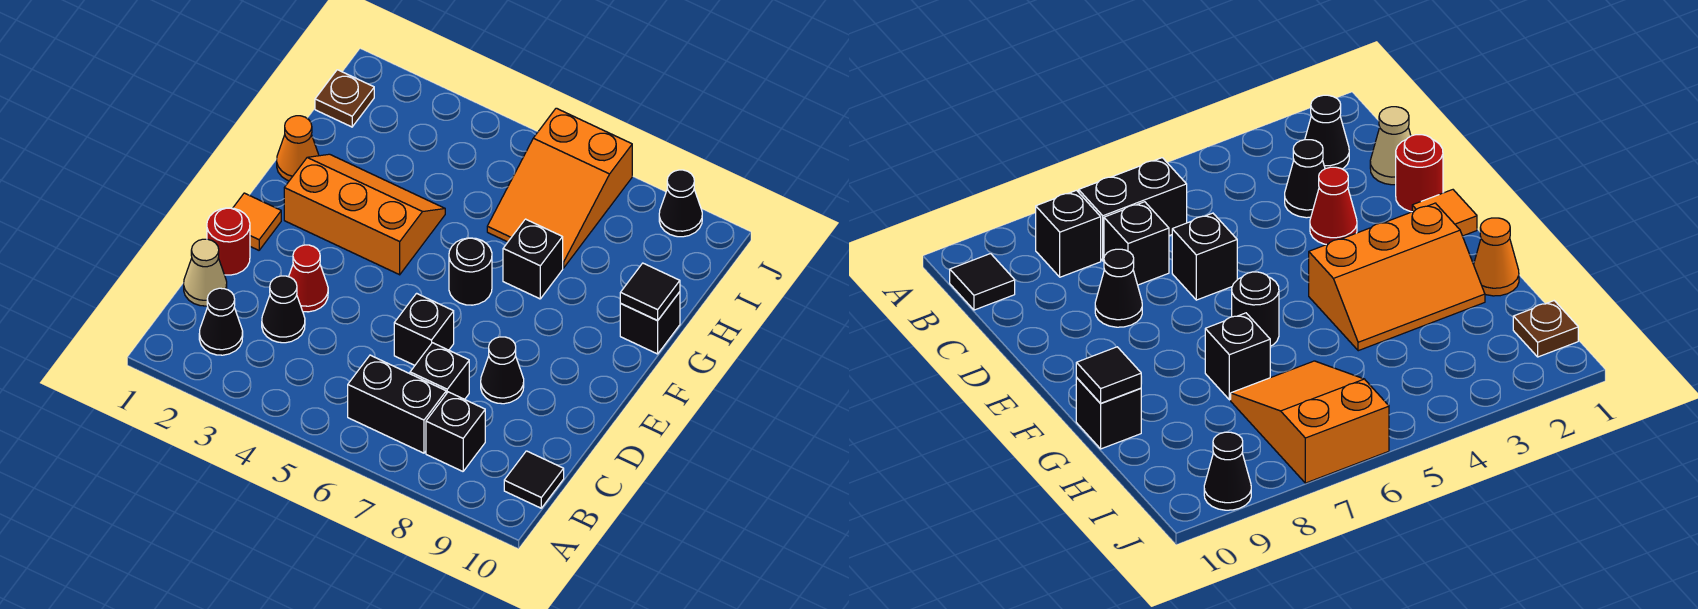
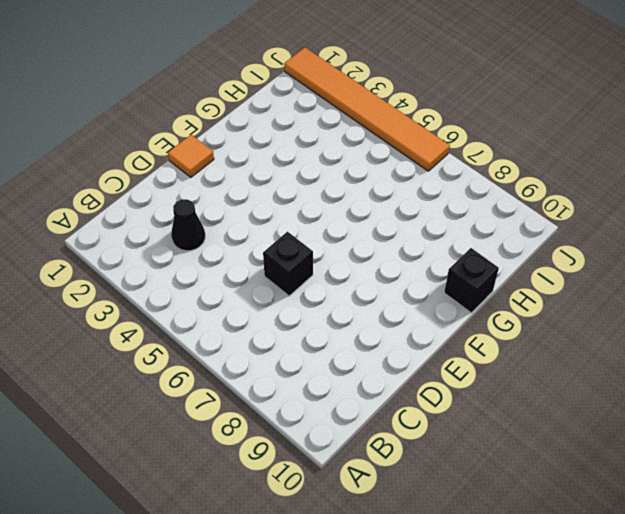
orange tile J1:J6 level 1 -> orange slope H6:J7 level 1 top J
none -> black cone B2 level 1
none -> black brick B6:B7 level 1
none -> black brick B8 level 1

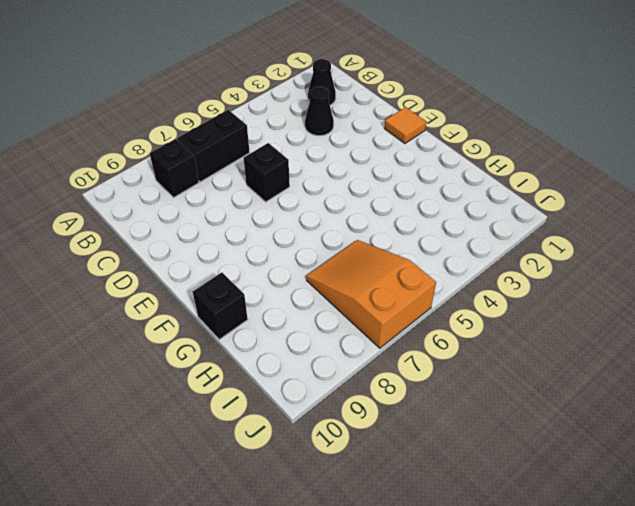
none -> black tile B10 level 1
none -> tan cone C1 level 1
none -> black brick C7 level 1

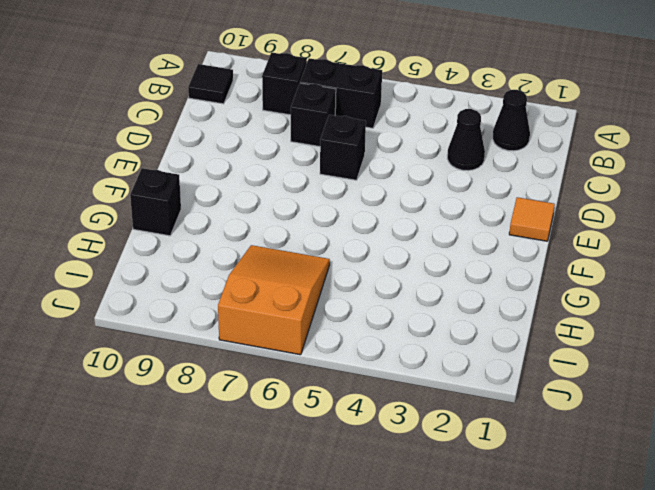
none -> tan cone C1 level 1
none -> red round brick D1 level 1
none -> red cone D3 level 1

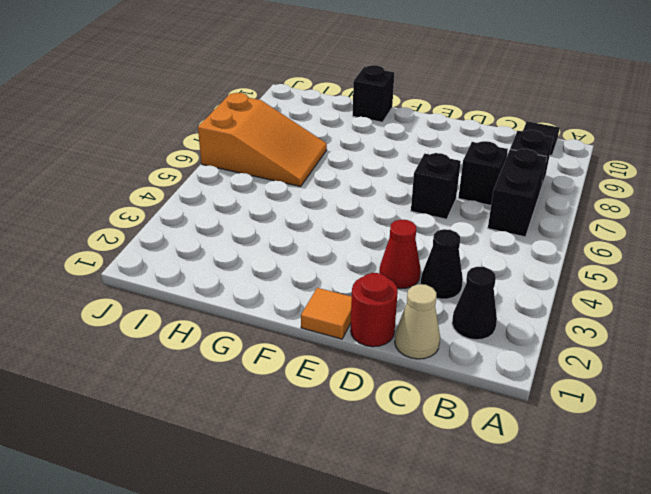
none -> black cone D8 level 1
none -> orange slope F2:G4 level 1 top F
none -> black round brick F6 level 1

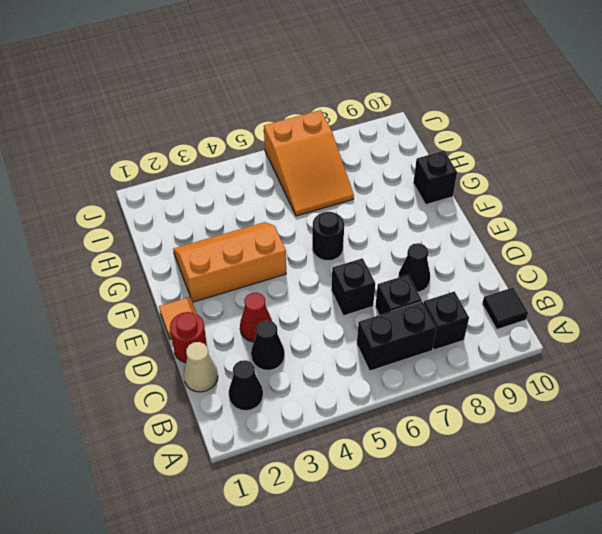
none -> orange cone G1 level 1
none -> black brick G7 level 1
none -> brown plate I1 level 1

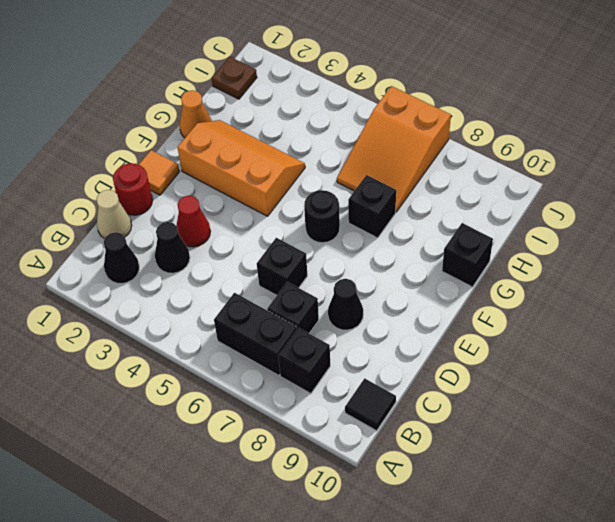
none -> black cone J9 level 1
none -> black tile G10 level 2

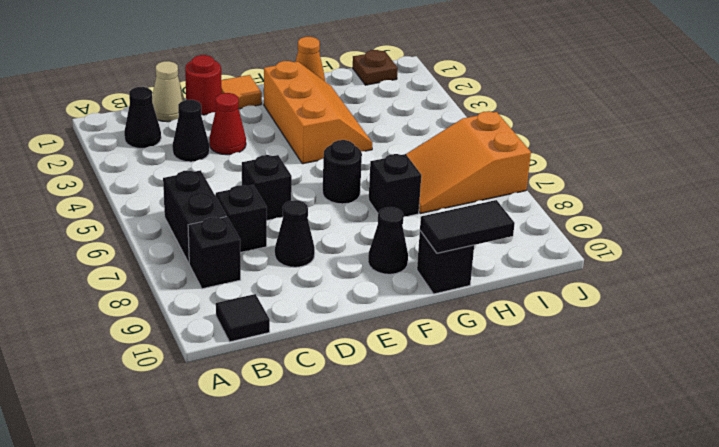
black cone F9 level 1 -> black cone J9 level 1
black tile G10:H10 level 2 -> black tile G10 level 2

